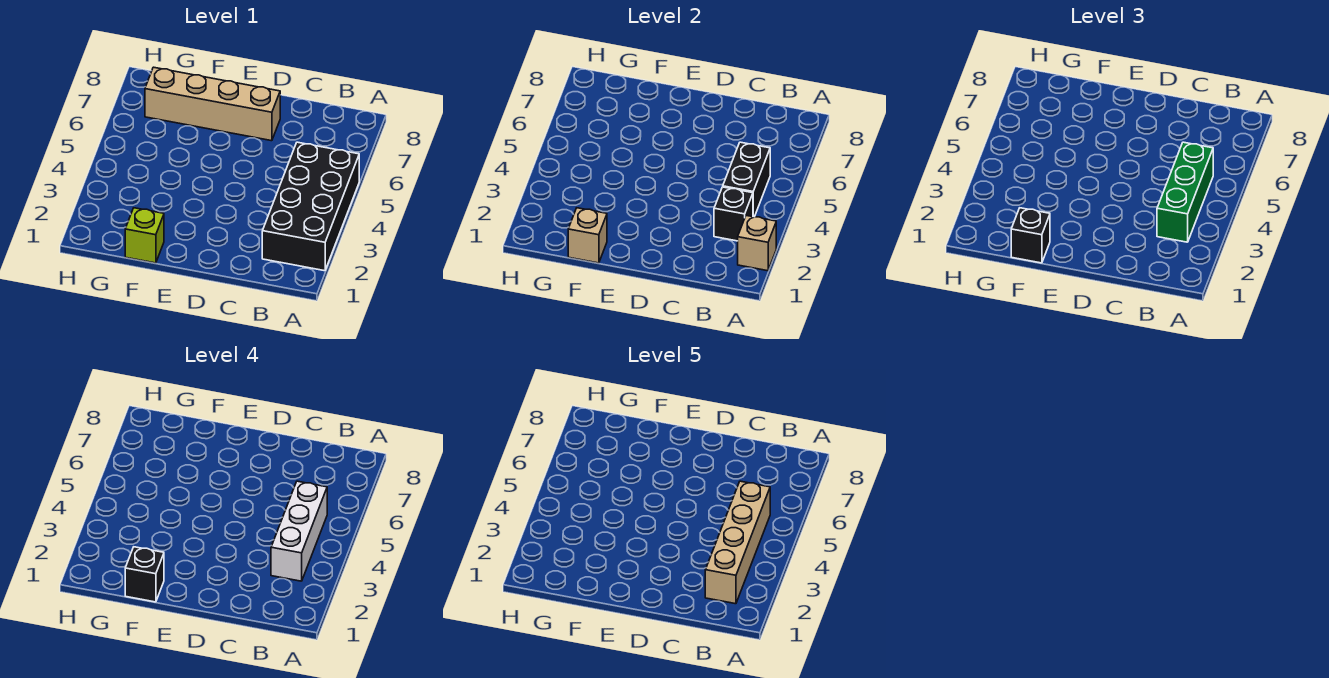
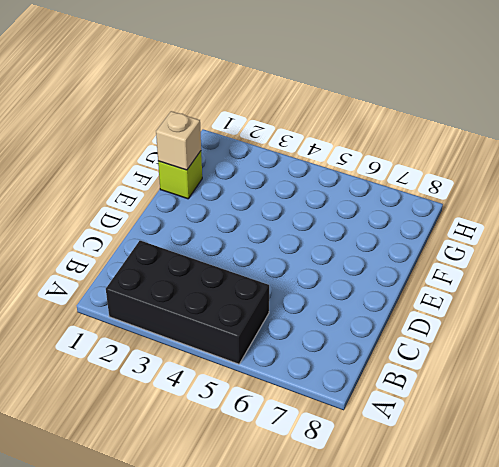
none -> tan brick D7:G7 level 1
none -> tan brick A2 level 2
none -> black brick B3 level 2

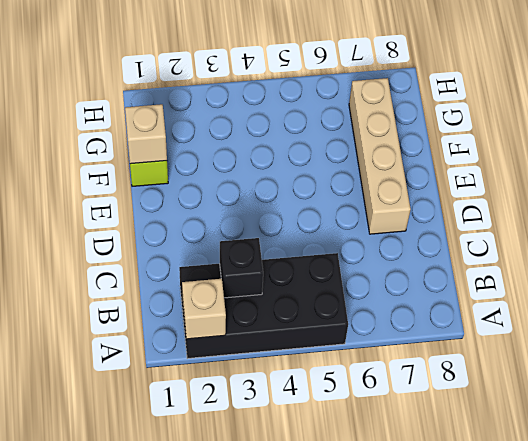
none -> black brick B4:B5 level 2
none -> green brick B3:B5 level 3
none -> black brick F1 level 3

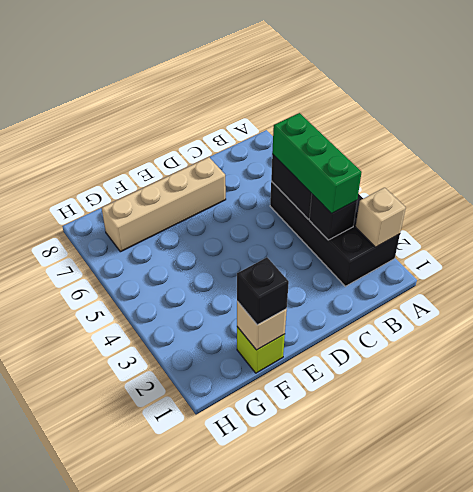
none -> white brick B3:B5 level 4
none -> black brick F1 level 4
none -> tan brick B2:B5 level 5

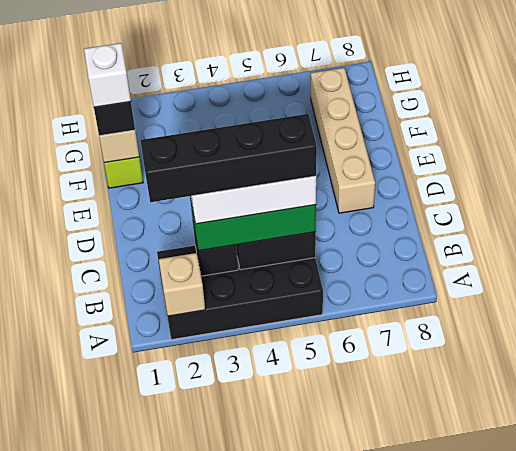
black brick B2:B5 level 5 -> tan brick B2:B5 level 5
white brick F1 level 4 -> black brick F1 level 4

